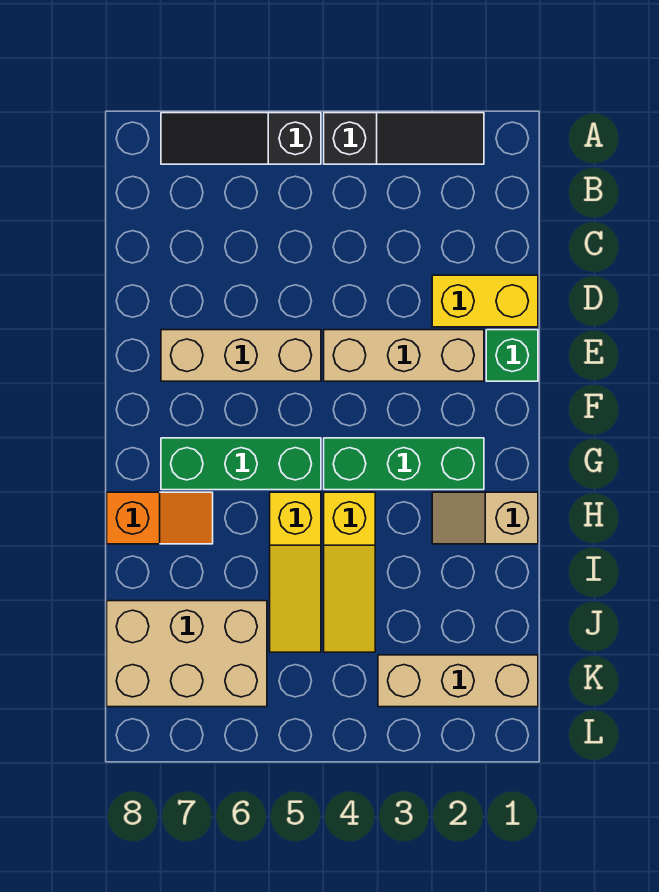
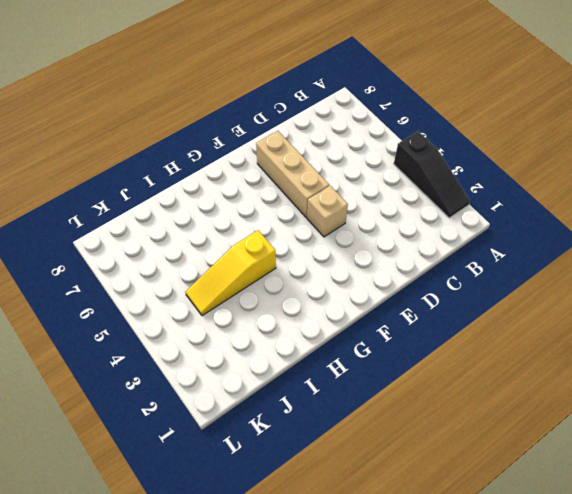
tan brick E4 level 1 -> tan brick E2:E4 level 1
none -> black slope A5:A7 level 1 top 5
none -> yellow brick D1:D2 level 1
none -> green brick E1 level 1

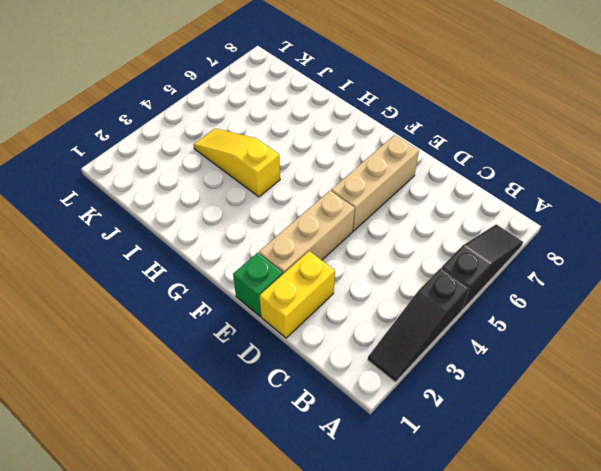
none -> green brick G2:G4 level 1
none -> green brick G5:G7 level 1
none -> tan slope H1:H2 level 1 top 1

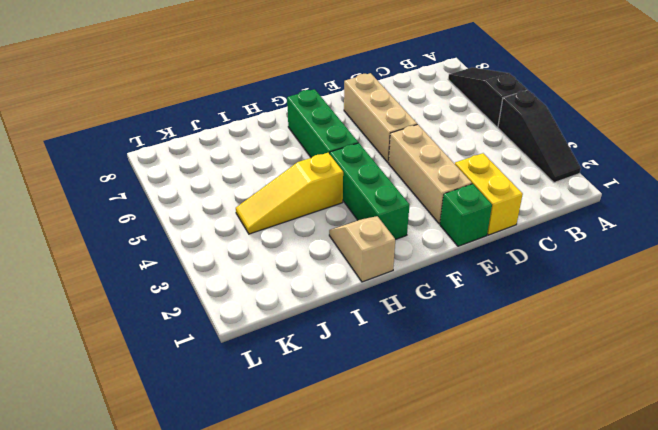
none -> yellow slope H5:J5 level 1 top H
none -> orange slope H7:H8 level 1 top 8
none -> tan brick J6:K8 level 1

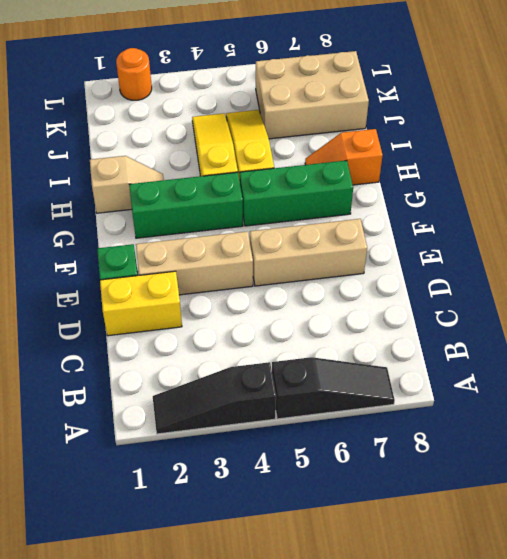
orange round brick L2 level 1 -> none
none -> tan brick K1:K3 level 1

